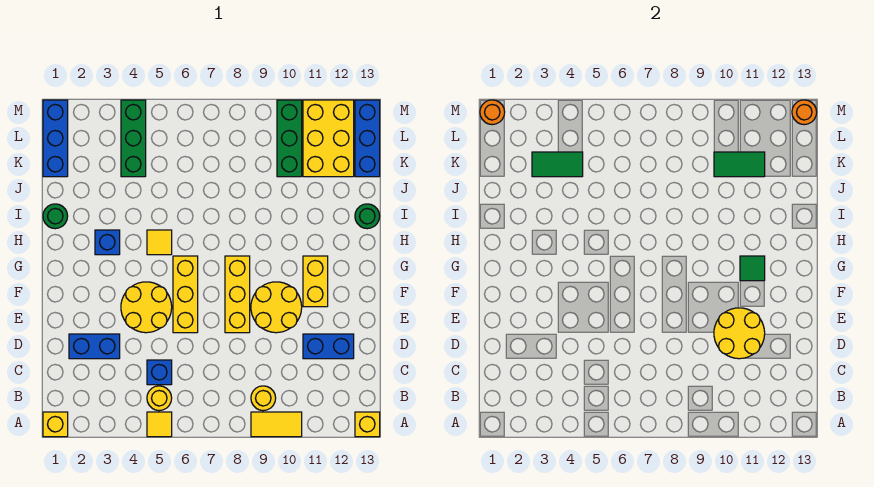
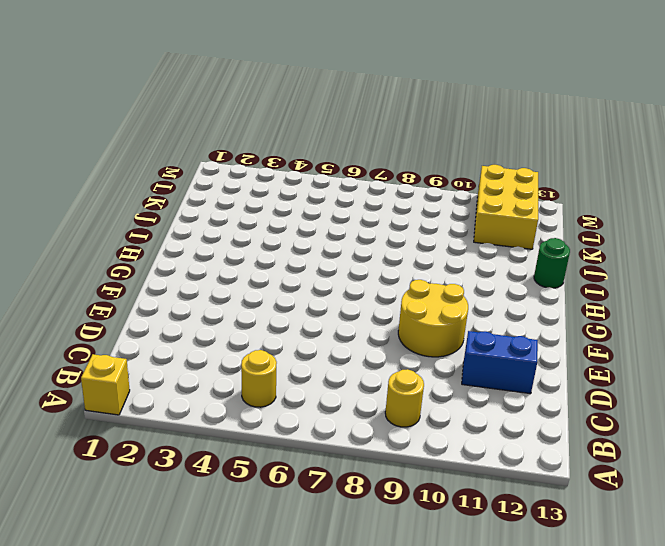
none -> yellow tile A5 level 1
none -> yellow tile A9:A10 level 1
none -> yellow brick A13 level 1

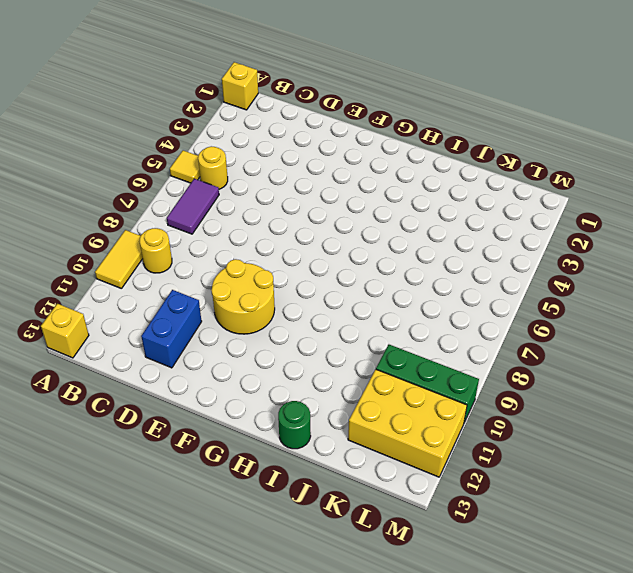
purple tile B6:B7 level 1 -> none
none -> blue brick C5 level 1
none -> blue brick D2:D3 level 1
none -> yellow round brick E4:F5 level 1

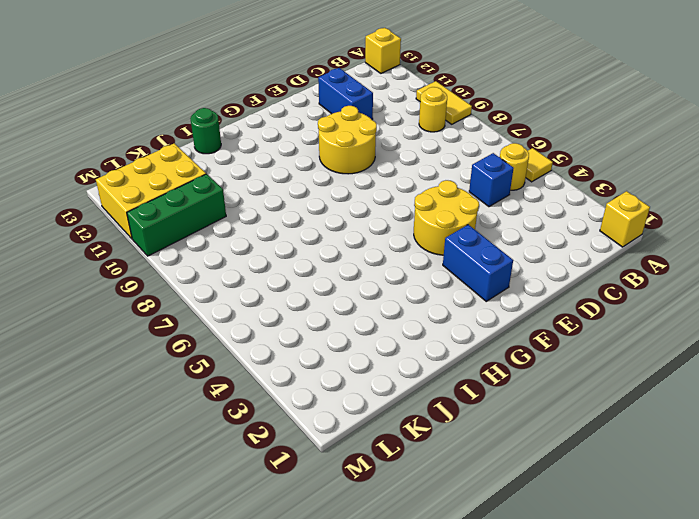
blue brick F2:F3 level 1 -> blue brick D2:D3 level 1
none -> yellow brick E6:G6 level 1
none -> yellow brick E8:G8 level 1
none -> yellow brick F11:G11 level 1

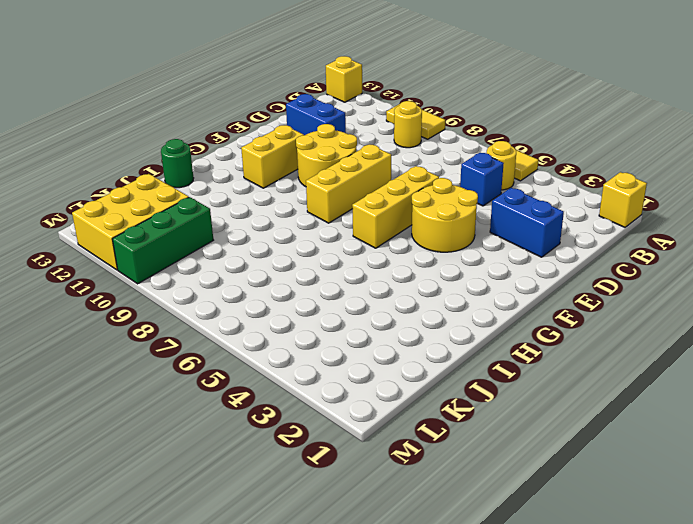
none -> blue brick H3 level 1
none -> yellow tile H5 level 1
none -> green round brick I1 level 1

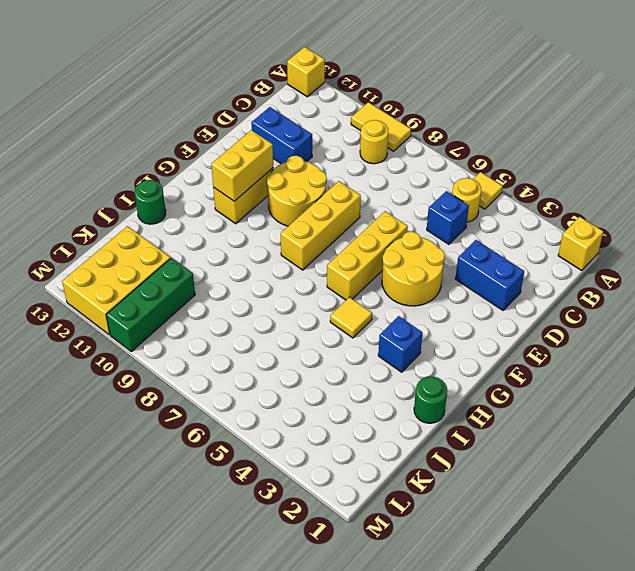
yellow brick F11:G11 level 2 -> green tile G11 level 2
none -> blue brick K1:M1 level 1
none -> green brick K4:M4 level 1
none -> blue brick K13:M13 level 1

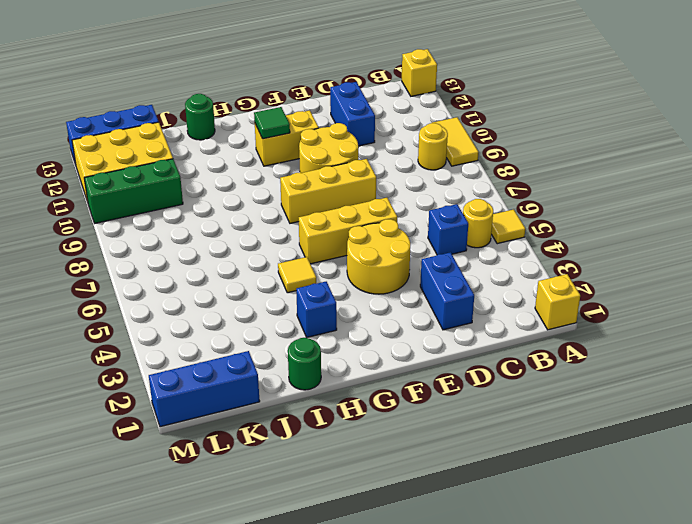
none -> green brick K4:M4 level 1
none -> yellow round brick D10:E11 level 2
none -> green tile K3:K4 level 2

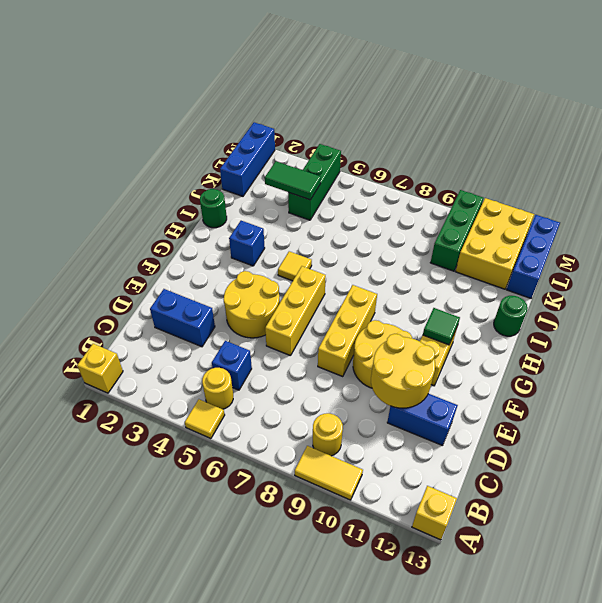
none -> green tile K10:K11 level 2
none -> orange round brick M1 level 2
none -> orange round brick M13 level 2

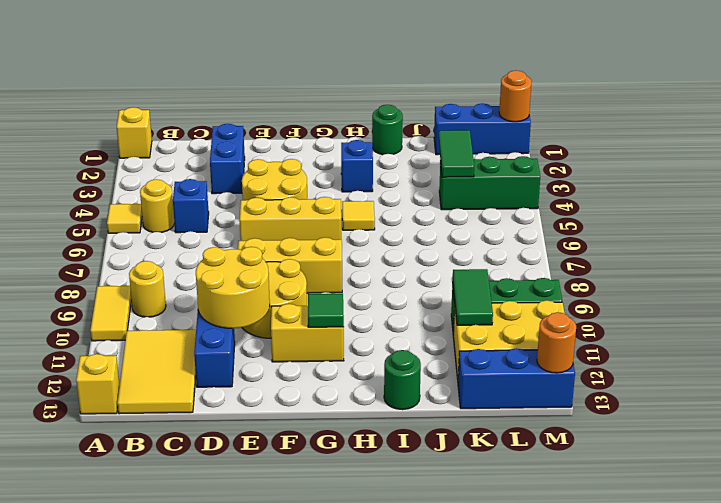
yellow tile B11:C13 level 1 -> none

